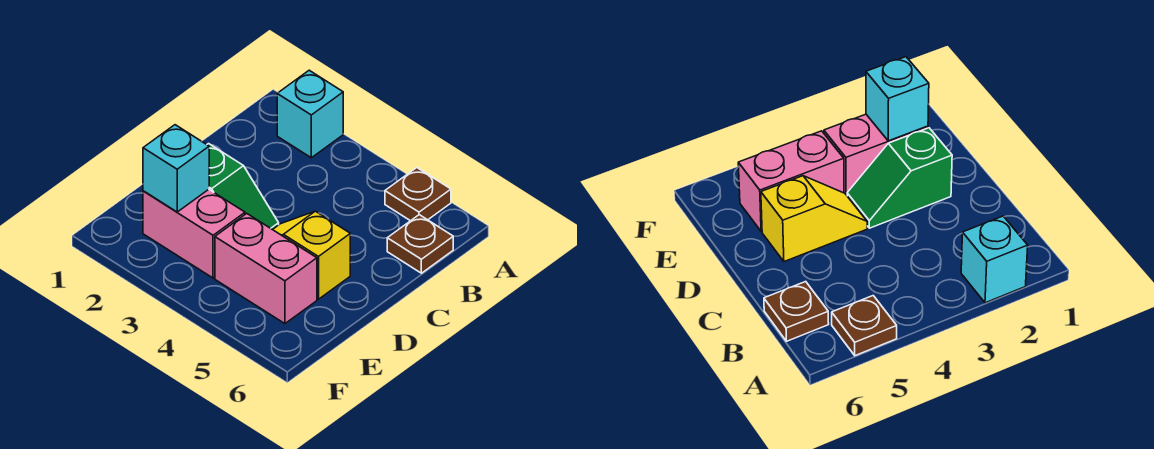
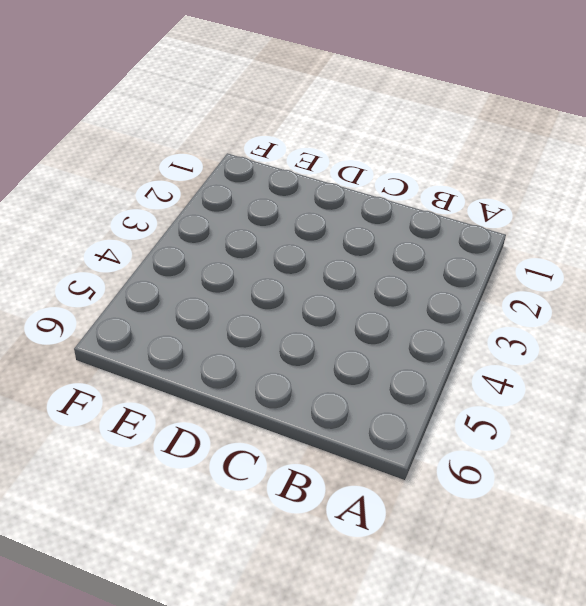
none -> cyan brick A2 level 1
none -> brown plate A5 level 1

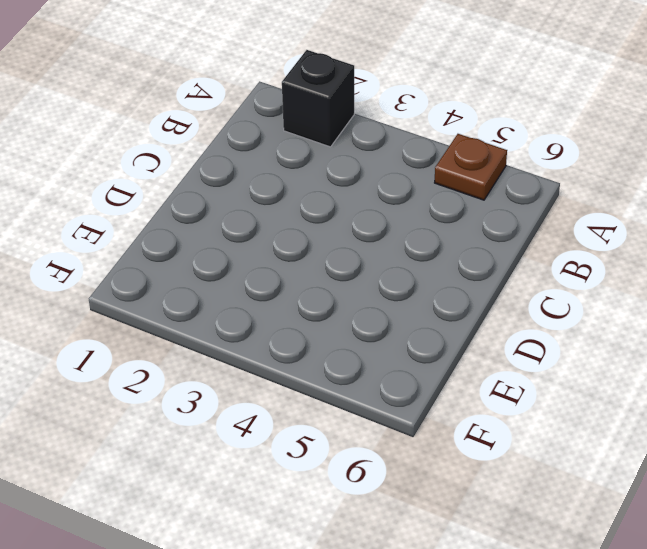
black brick A2 level 1 -> cyan brick A2 level 1
none -> brown plate B6 level 1
none -> green slope D2:D3 level 1 top 2

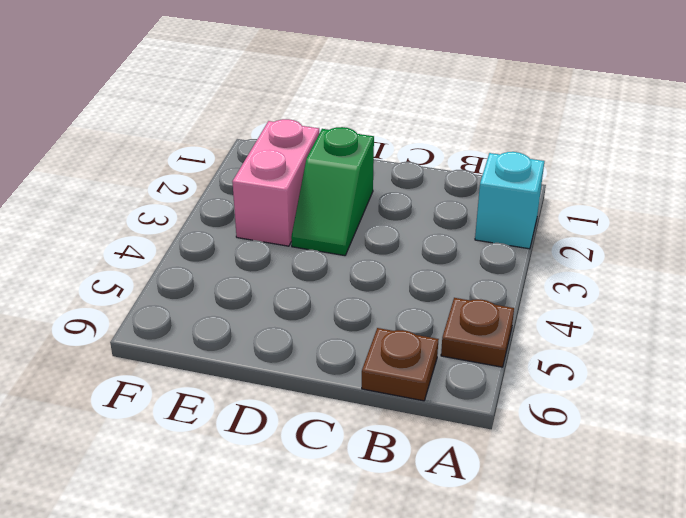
none -> yellow slope D4:D5 level 1 top 5
none -> pink brick E4:E5 level 1

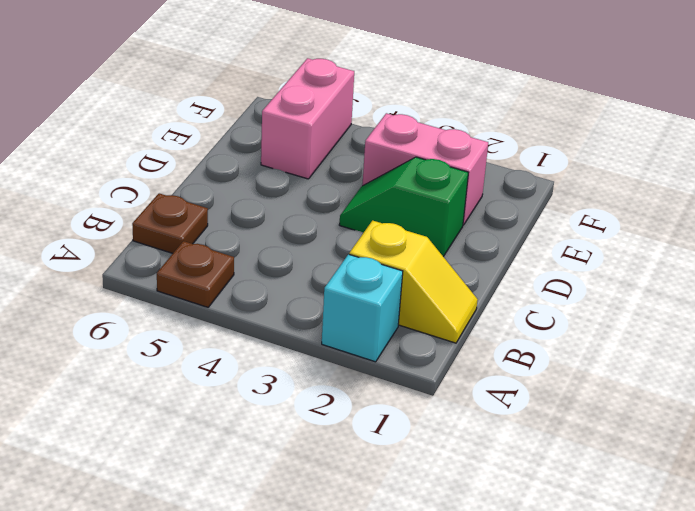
yellow slope B1:B2 level 1 top 2 -> yellow slope D4:D5 level 1 top 5
pink brick E5:F5 level 1 -> pink brick E4:E5 level 1
none -> cyan brick E2 level 2

